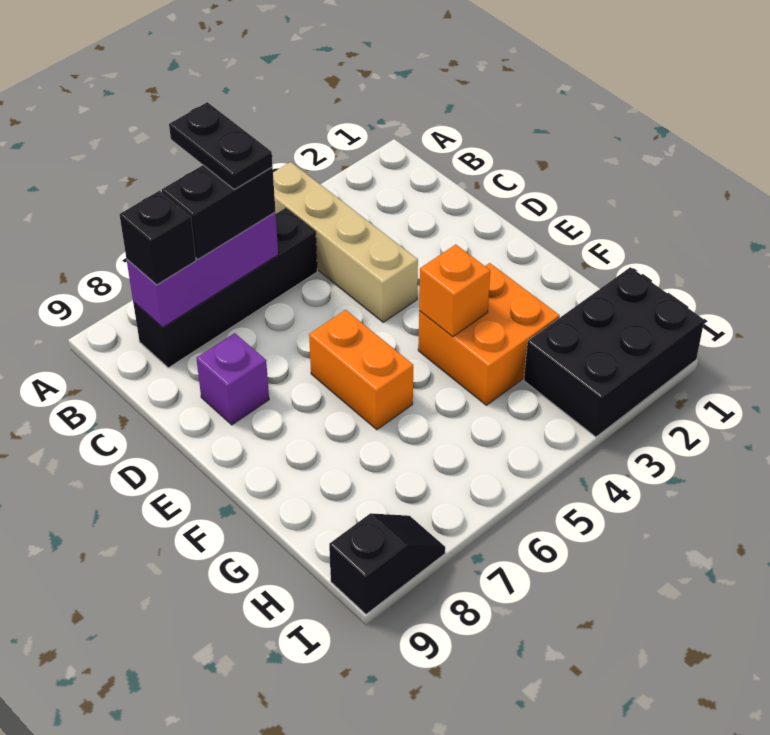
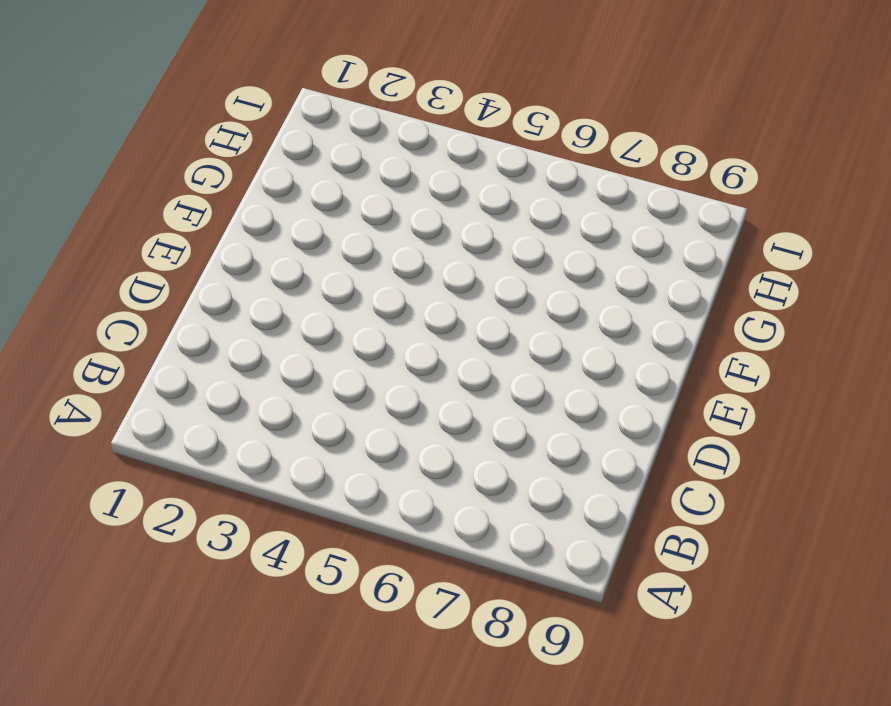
none -> tan brick A4:D4 level 1
none -> black brick B5:B8 level 1
none -> purple brick D8 level 1

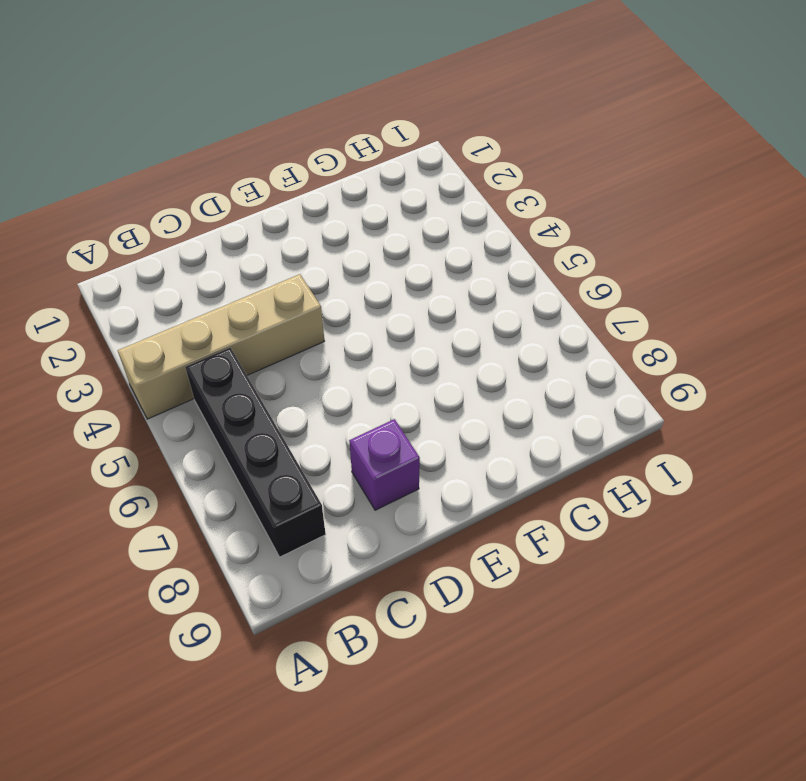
none -> orange brick E6:F6 level 1
none -> orange brick F3:G4 level 1
none -> black brick H1:I3 level 1

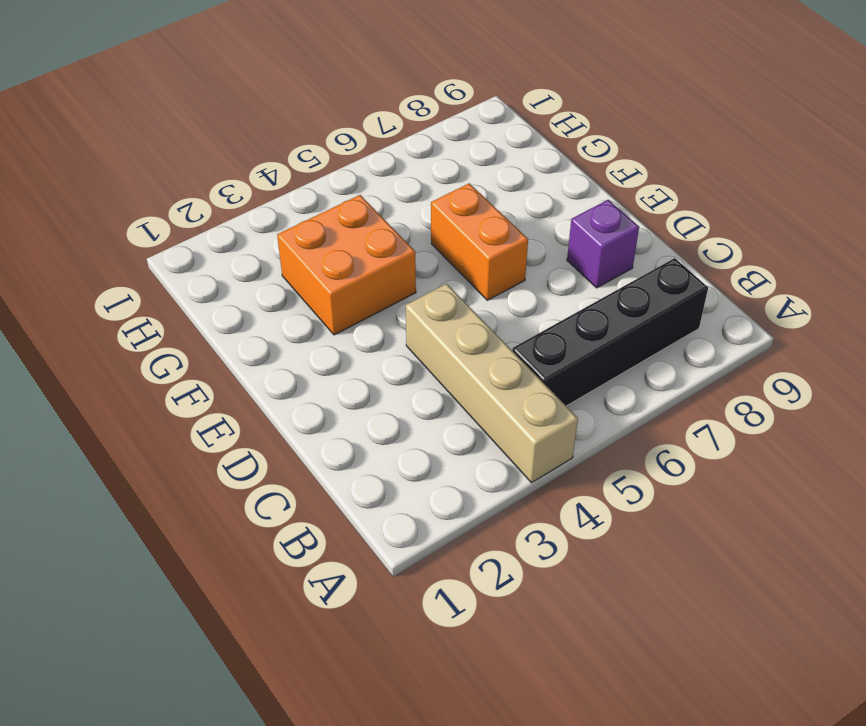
none -> black brick H1:I3 level 1
none -> black slope I8:I9 level 1 top 9
none -> purple brick B6:B8 level 2

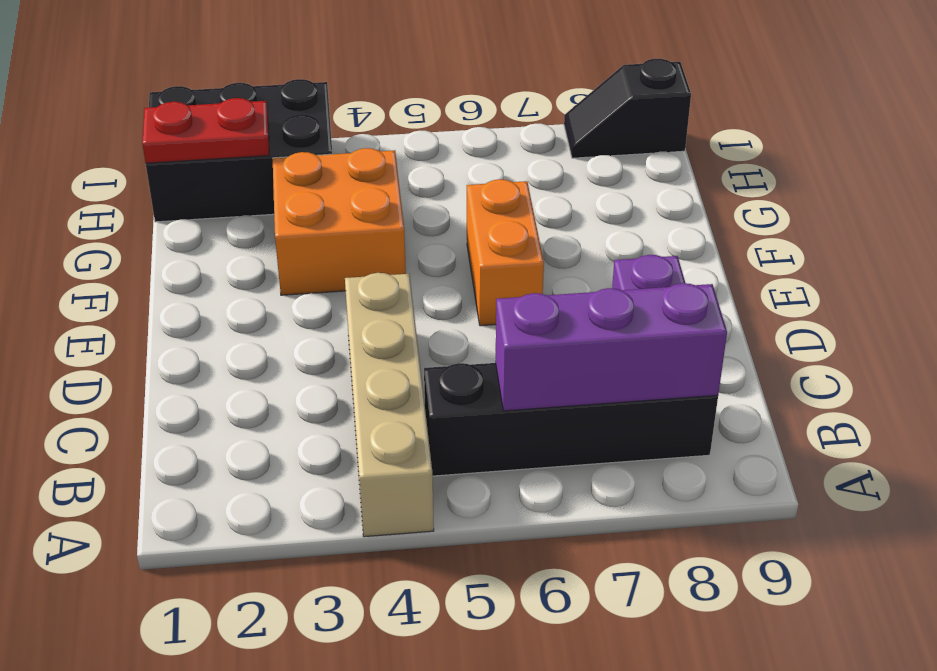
red plate H1:H2 level 2 -> none
none -> orange brick F4 level 2
none -> black brick B6:B7 level 3
none -> black brick B8 level 3

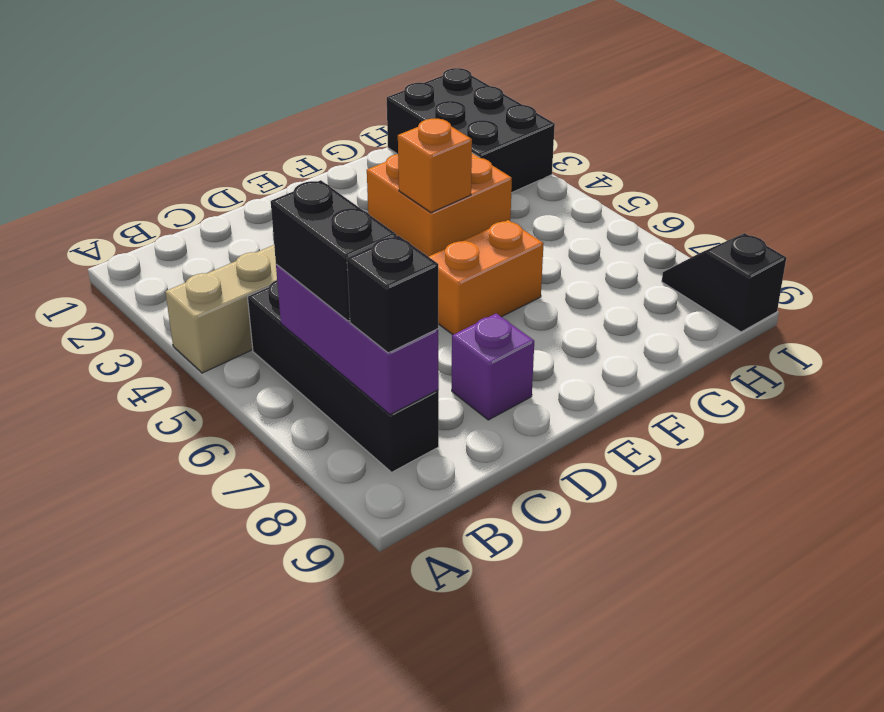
none -> black plate A6:B6 level 4

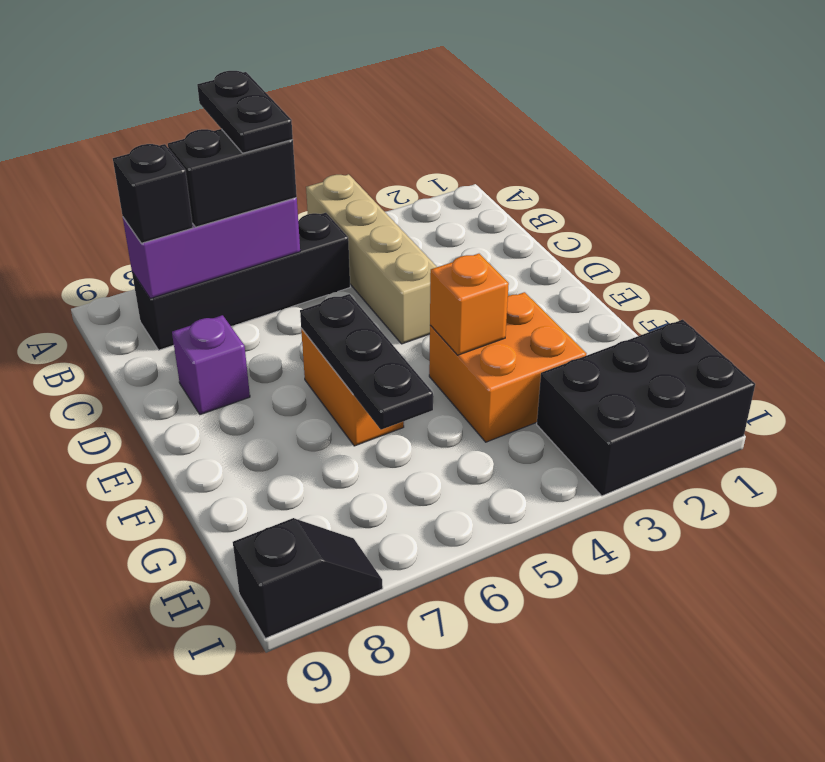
black plate E6:G6 level 2 -> none

